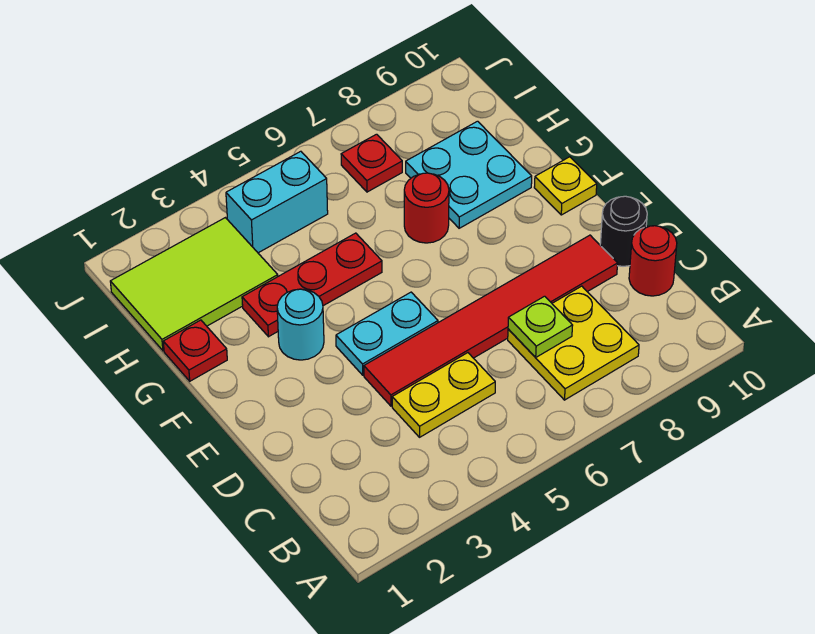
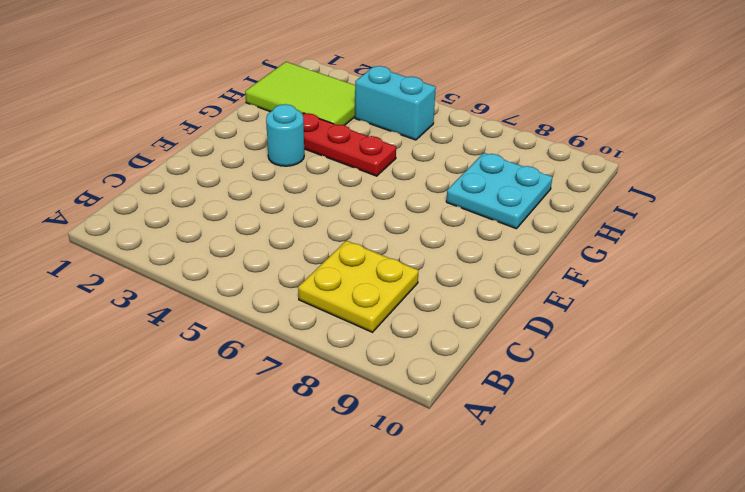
none -> yellow plate C4:C5 level 1
none -> red round brick C10 level 1
none -> red tile D4:D9 level 1

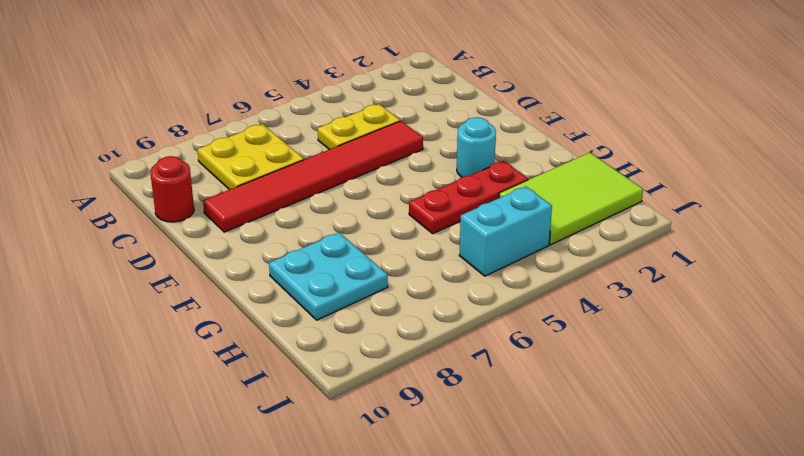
none -> black round brick D10 level 1
none -> cyan plate E4:E5 level 1
none -> yellow plate F10 level 1

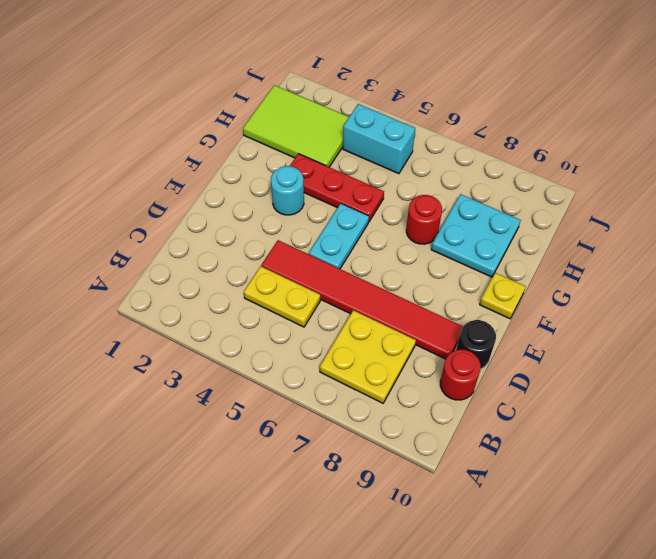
cyan plate E5:F5 level 1 -> cyan plate E4:E5 level 1
none -> red plate G1 level 1
none -> red plate I7 level 1
none -> lime plate C7 level 2

